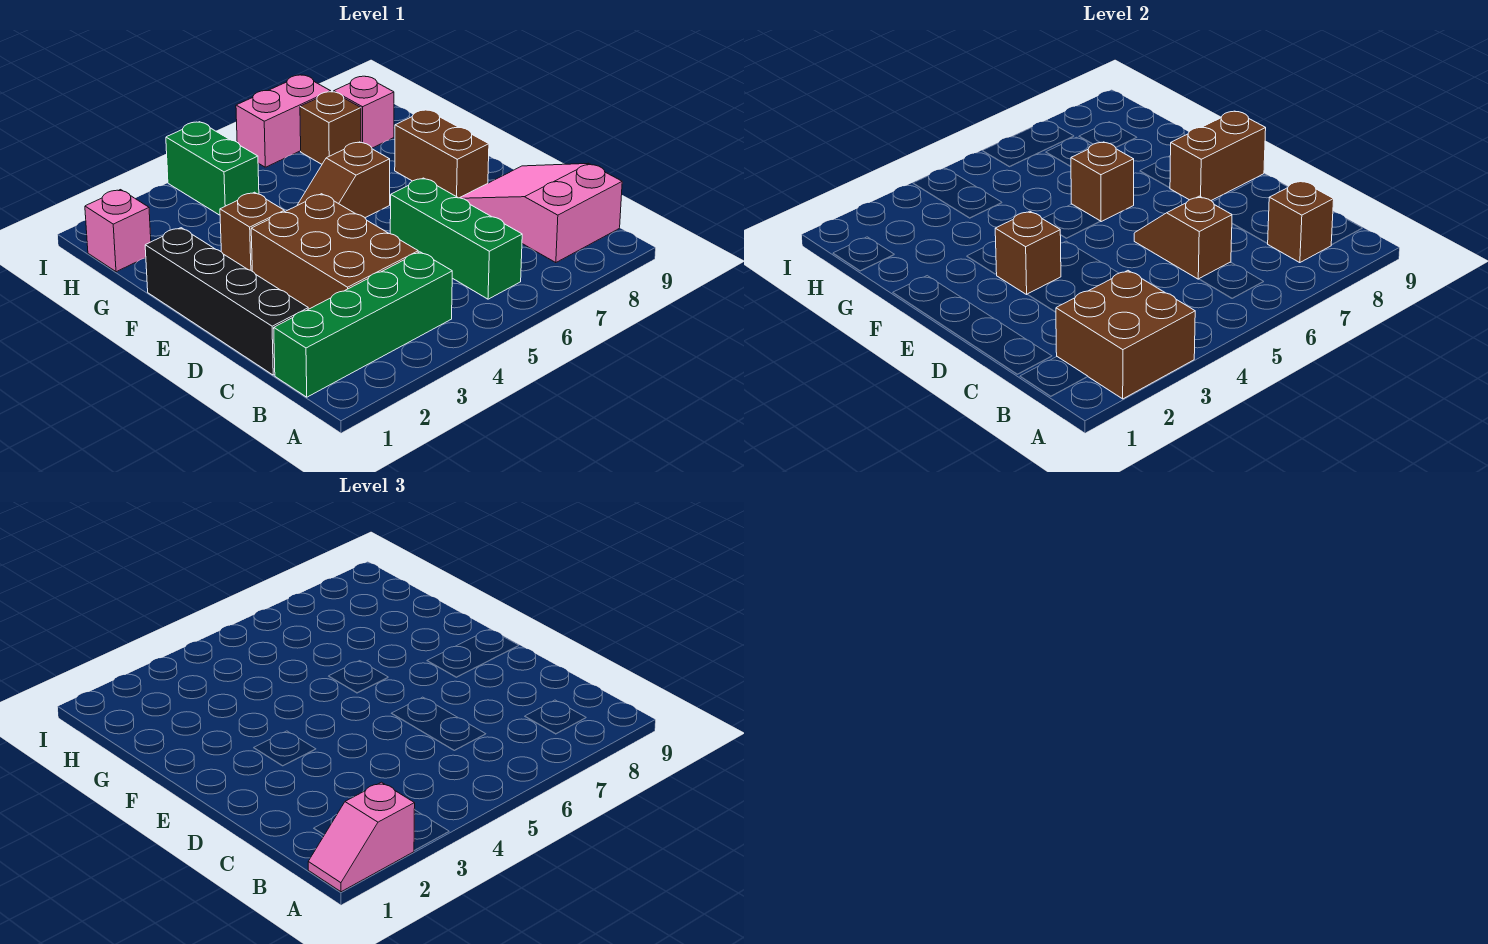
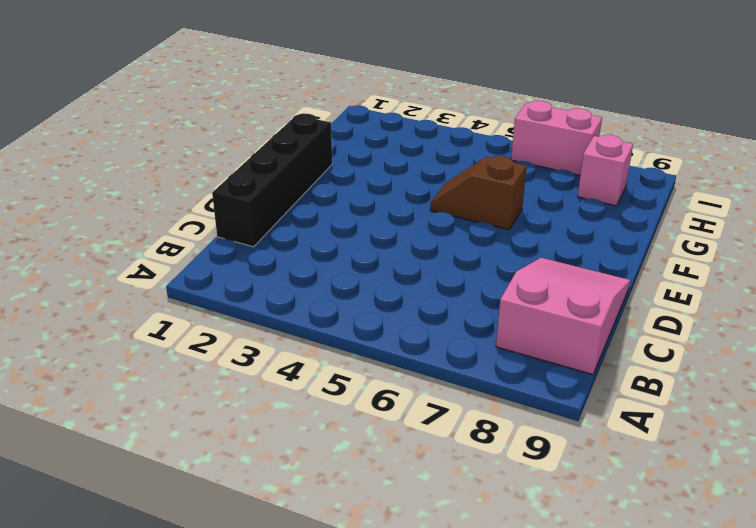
none -> green brick B1:B4 level 1
none -> green brick B6:D6 level 1
none -> brown brick C3:E4 level 1

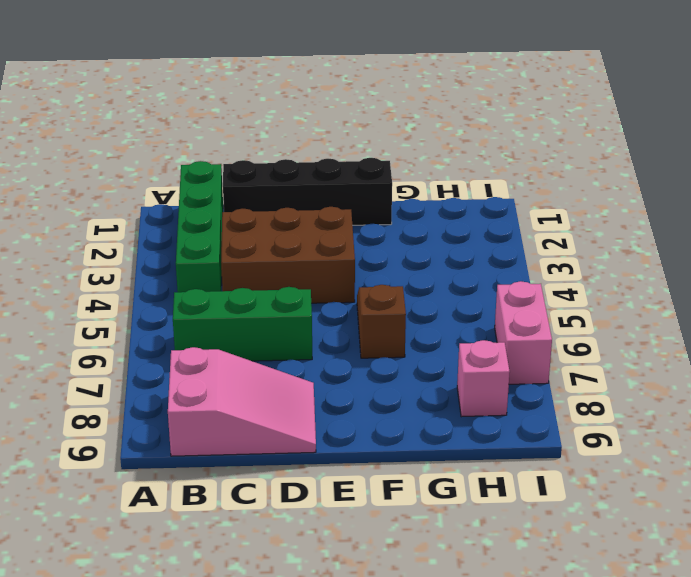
none -> brown brick E8:F8 level 1
none -> brown brick F3 level 1
none -> pink brick H1 level 1

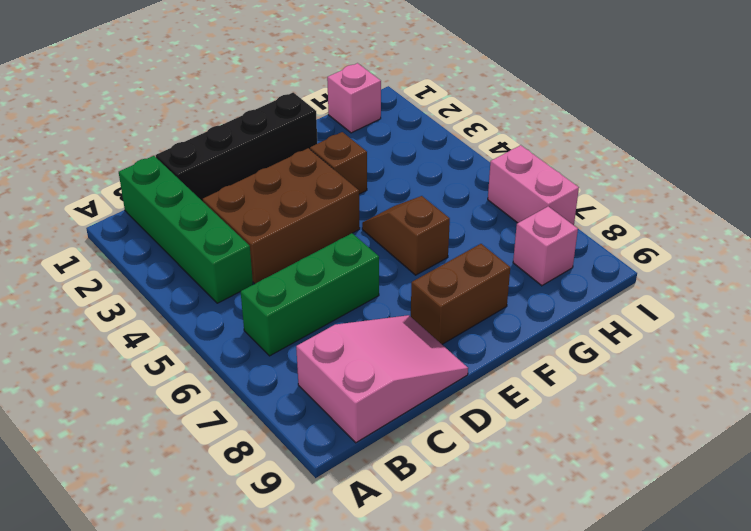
none -> green brick H4:I4 level 1
none -> brown brick H7 level 1
none -> brown brick A2:B3 level 2

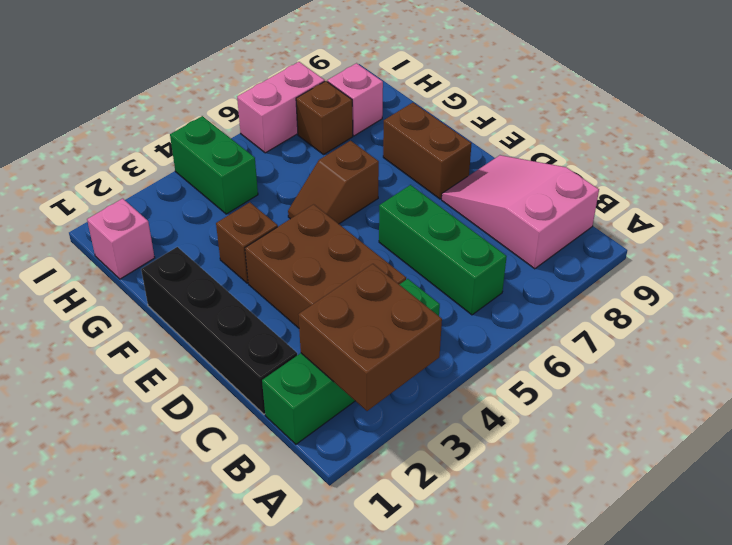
none -> brown brick B8 level 2
none -> brown slope C6:D6 level 2 top C
none -> brown brick E3 level 2

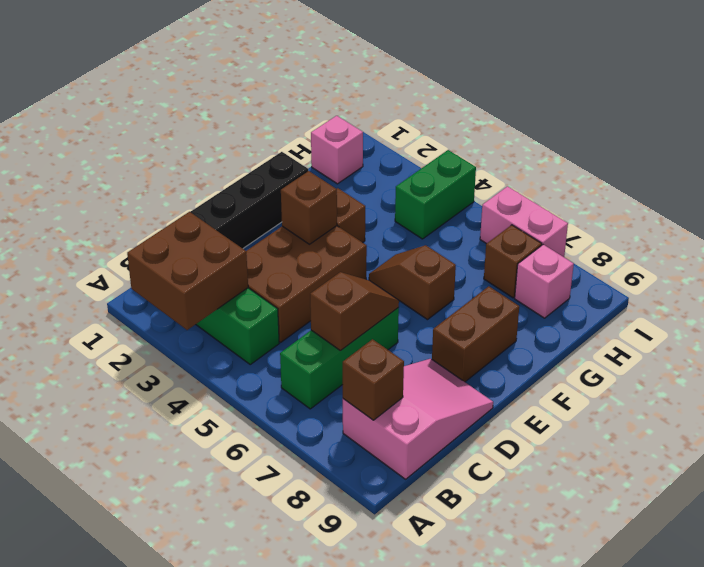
none -> brown brick E8:E9 level 2
none -> brown brick F6 level 2
none -> pink slope A1:A2 level 3 top 2

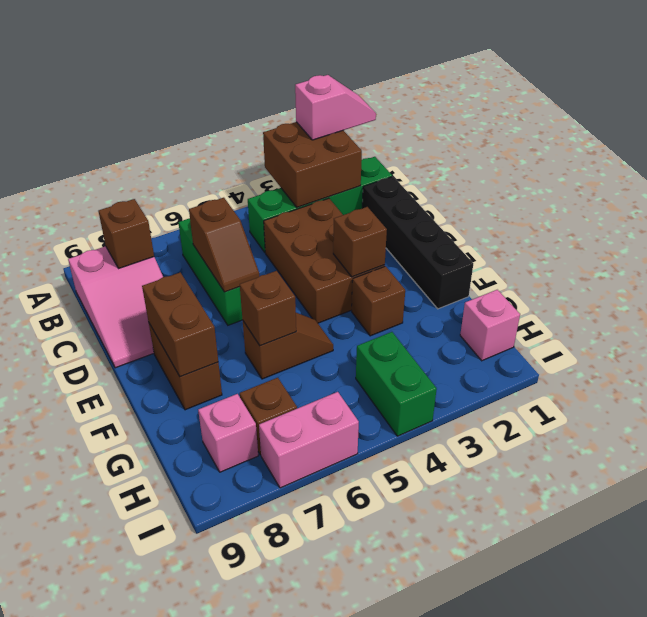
brown brick E8:F8 level 2 -> brown brick E8:E9 level 2

